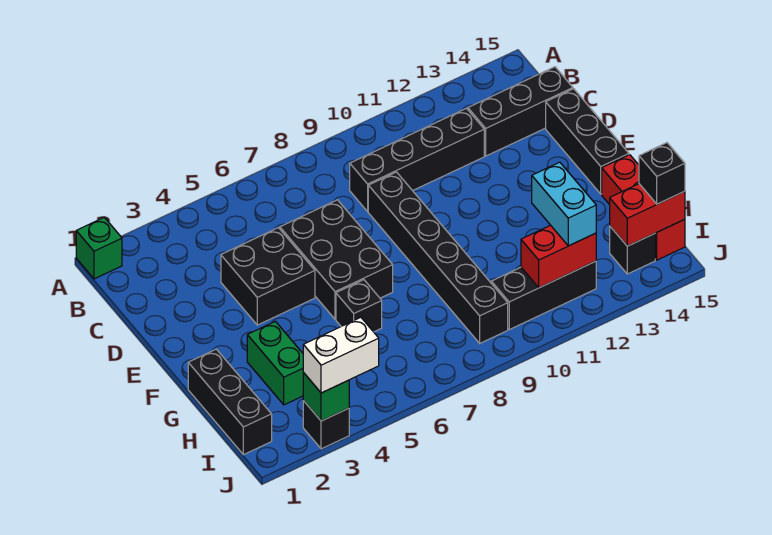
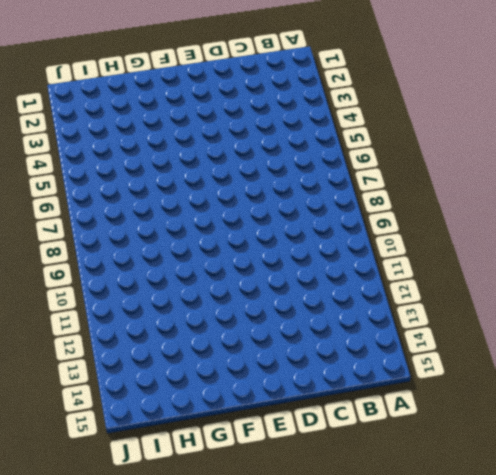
none -> green brick A1 level 1
none -> black brick C9:C12 level 1
none -> black brick C13:C15 level 1

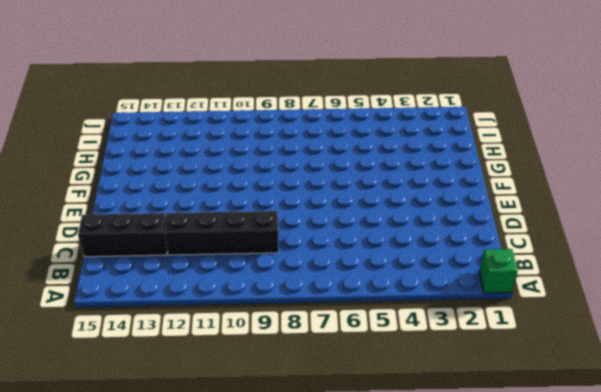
none -> black brick D4:E5 level 1
none -> black brick D6:F7 level 1
none -> black brick D9:I9 level 1

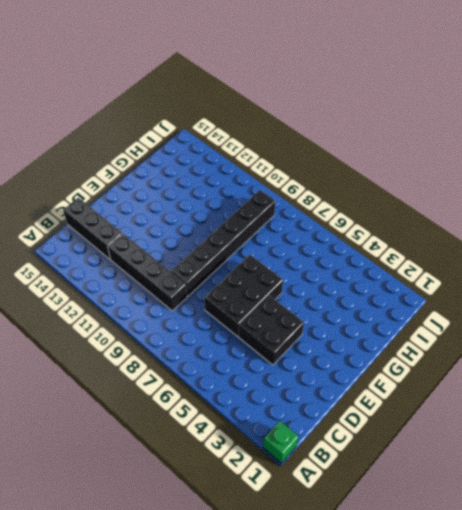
none -> black brick D15:F15 level 1
none -> black brick G1:I1 level 1
none -> green brick G3:H3 level 1

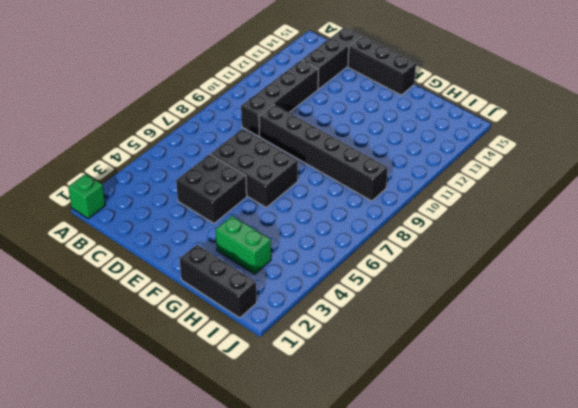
none -> black brick G6 level 1
none -> red brick G15:I15 level 1
none -> black brick I10:I12 level 1

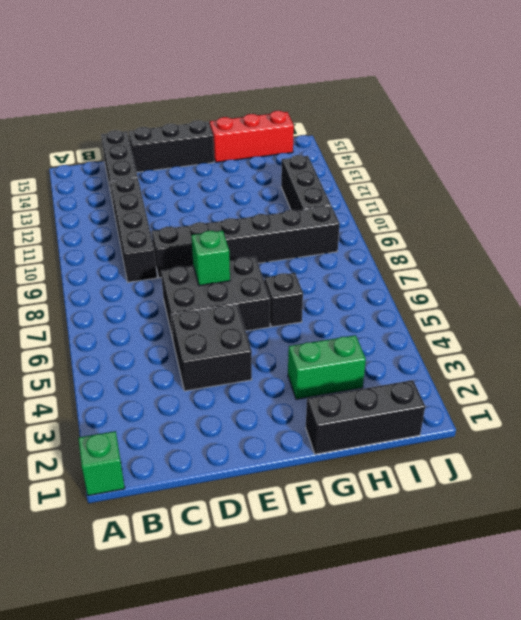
green brick E7 level 2 -> green brick J3 level 2
none -> black brick I14 level 1
none -> black brick J3 level 1
none -> red brick I11:I12 level 2

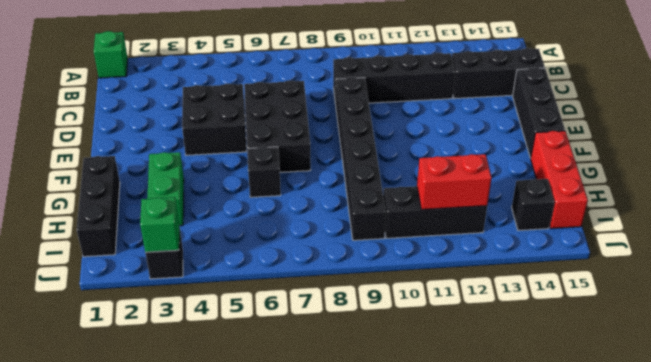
none -> red brick I14:I15 level 2
none -> cyan brick H12:I12 level 3
none -> black brick I15 level 3

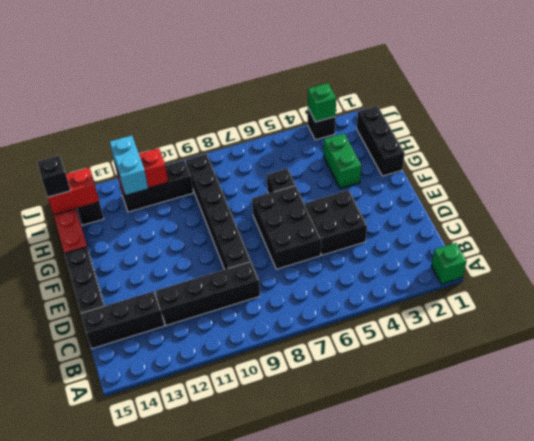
none -> white brick J3:J4 level 3

